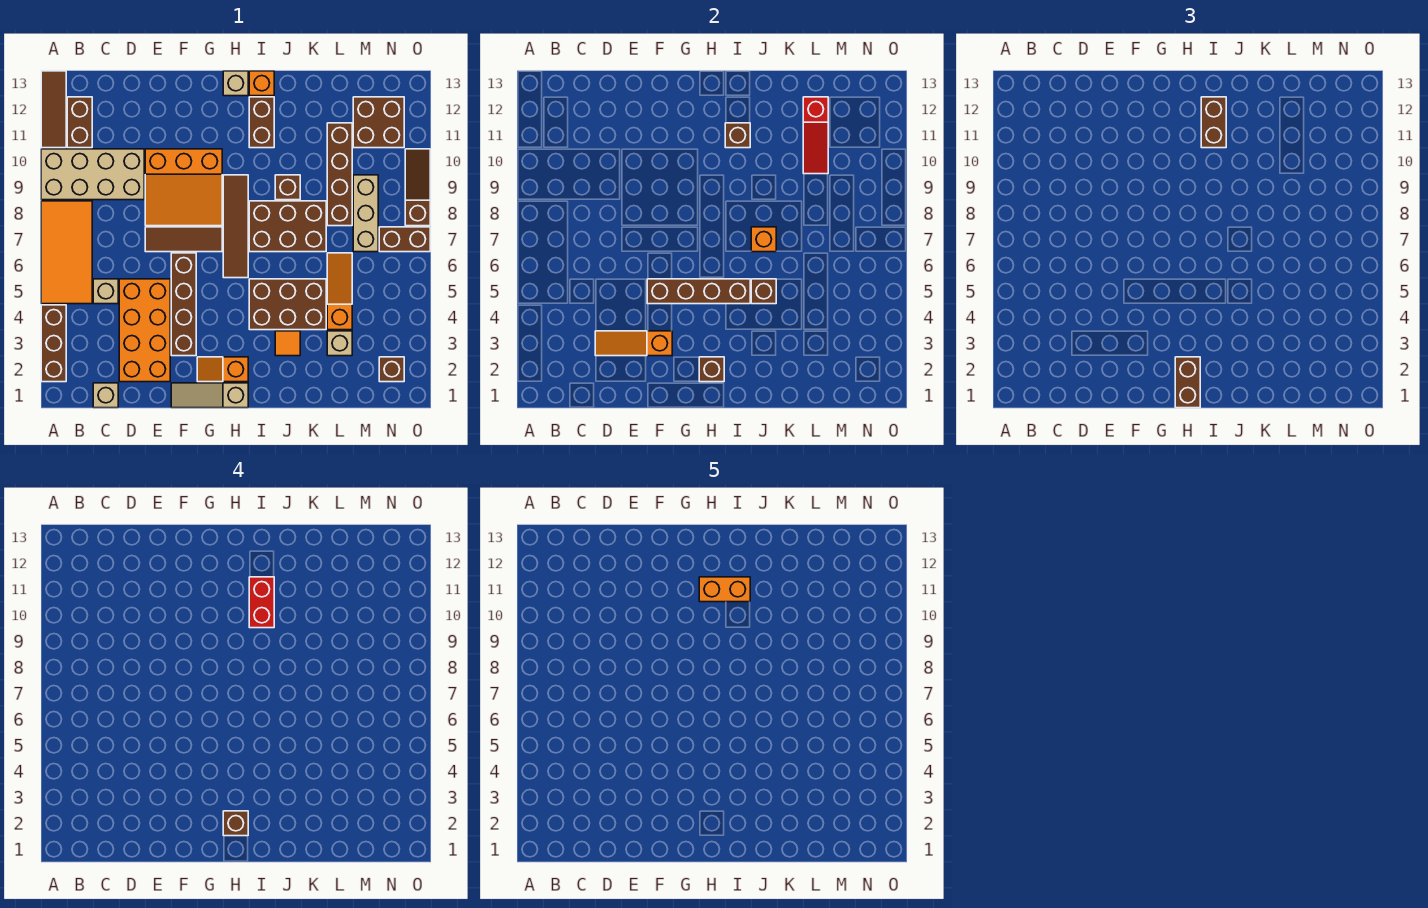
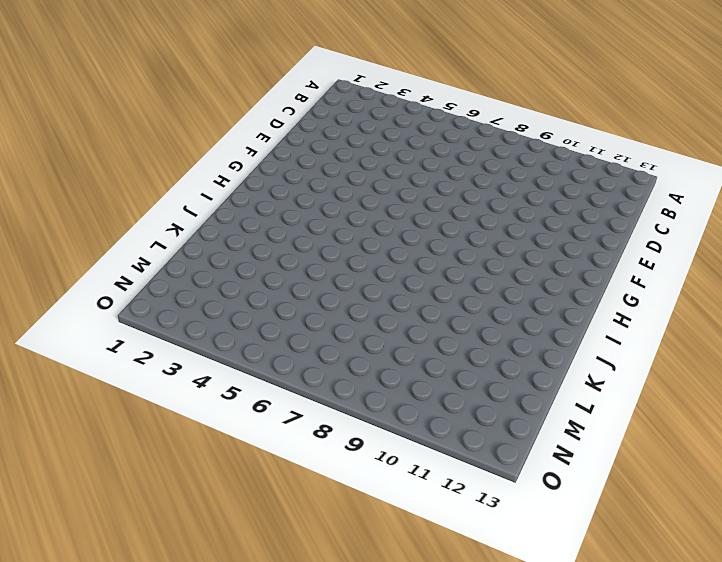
none -> brown brick A2:A4 level 1
none -> orange tile A5:B8 level 1
none -> tan brick A9:D10 level 1
none -> brown tile A11:A13 level 1

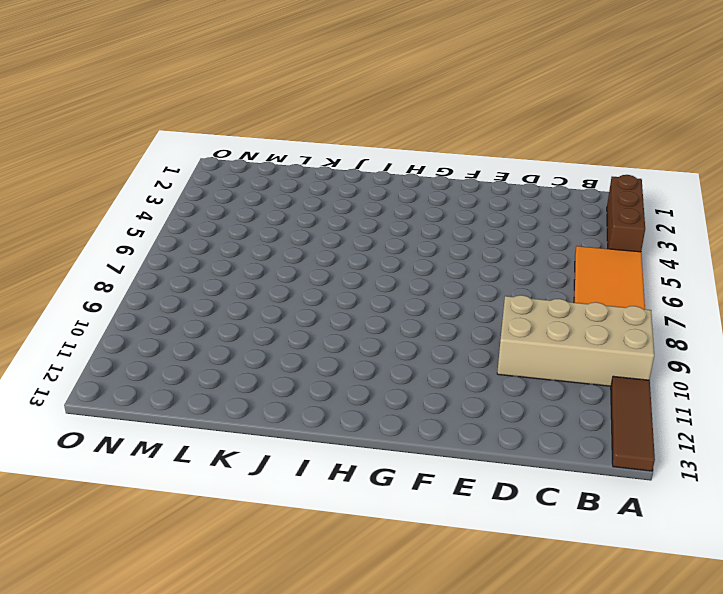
none -> brown brick B11:B12 level 1
none -> tan brick C1 level 1
none -> tan brick C5 level 1
none -> orange brick D2:E5 level 1

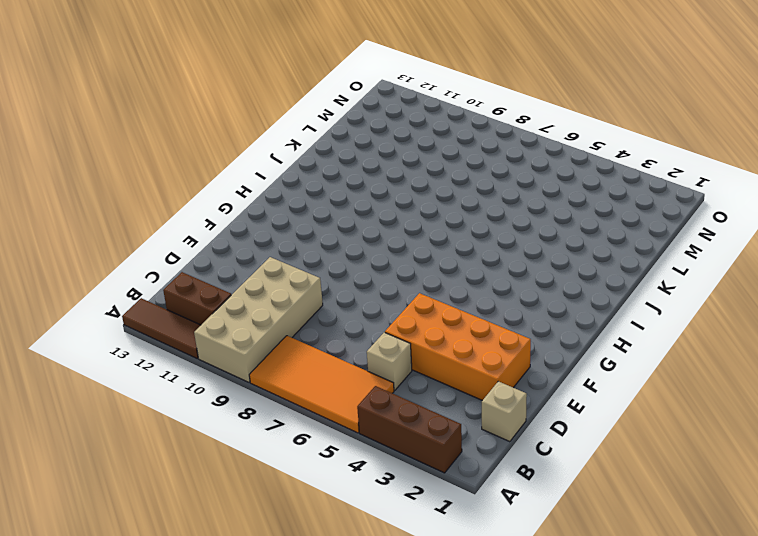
none -> brown tile E7:G7 level 1
none -> orange slope E8:G10 level 1 top 10
none -> tan slope F1:H1 level 1 top H
none -> brown brick F3:F6 level 1

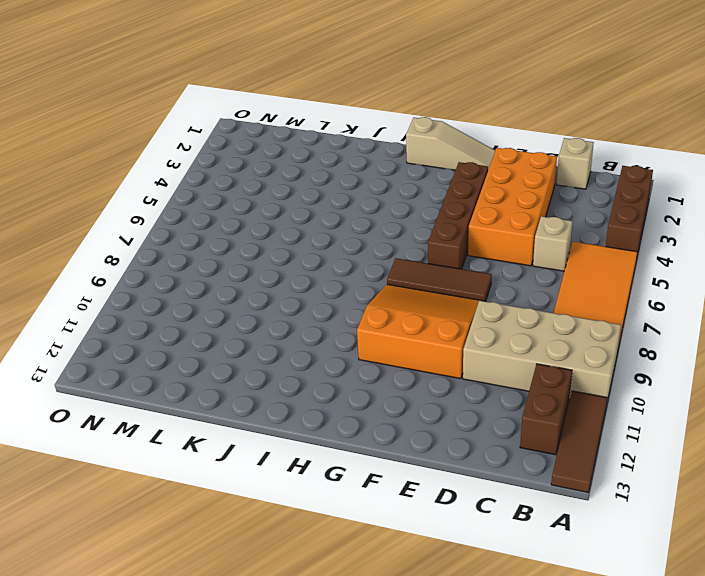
none -> orange slope G2:H2 level 1 top H
none -> brown tile H6:H9 level 1
none -> tan brick H13 level 1
none -> brown brick I4:K5 level 1

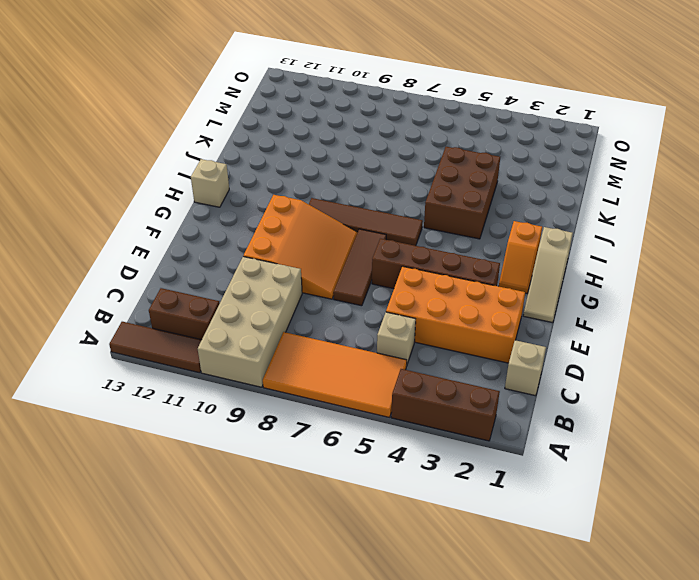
none -> brown brick I7:K8 level 1
none -> brown brick I11:I12 level 1
none -> orange brick I13 level 1
none -> orange tile J3 level 1

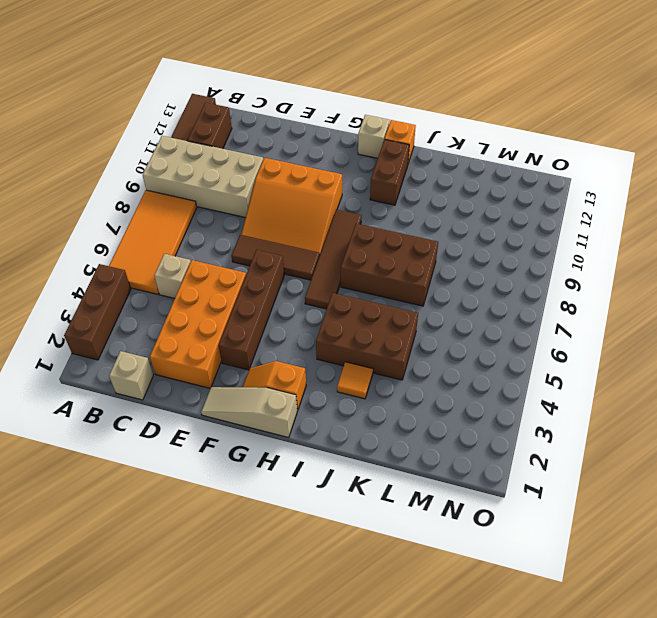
none -> brown brick J9 level 1
none -> tan brick L3 level 1
none -> orange slope L4:L6 level 1 top 4
none -> brown brick L8:L11 level 1

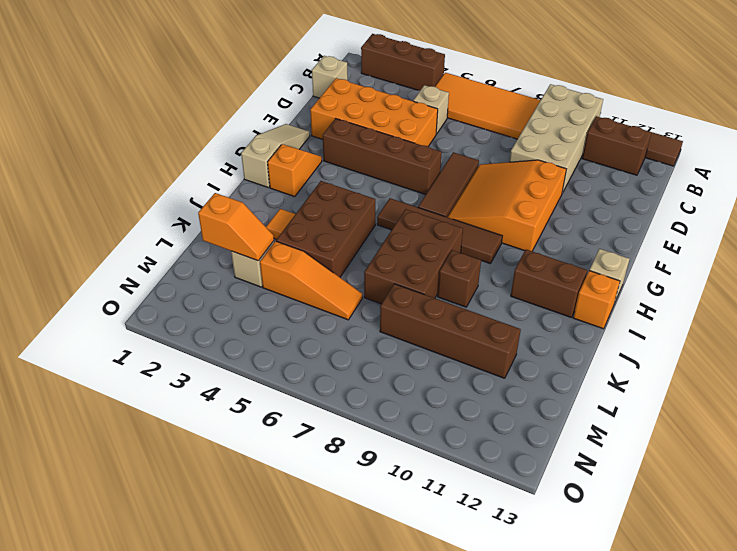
orange slope L2:L3 level 2 top 2 -> none
none -> tan brick M7:M9 level 1
none -> brown brick M11:N12 level 1
none -> brown brick N2 level 1
none -> brown brick N7:O7 level 1

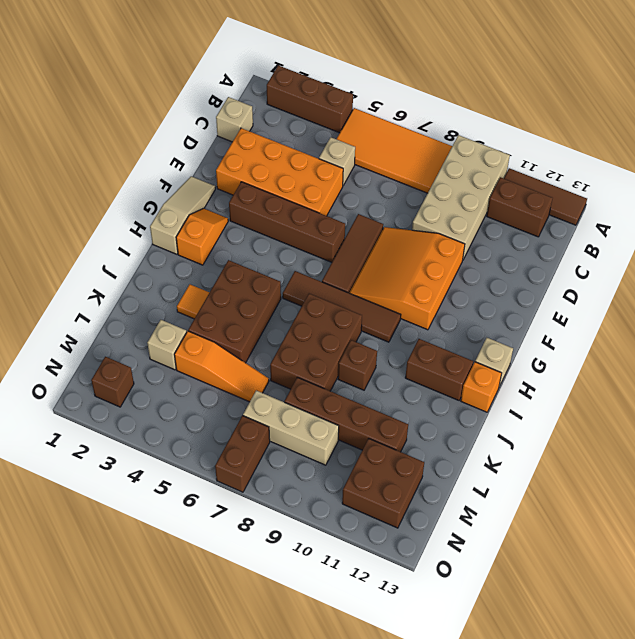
none -> brown slope O8:O10 level 1 top 8
none -> orange slope D3:F3 level 2 top F
none -> brown brick F5:I5 level 2
none -> brown brick H2 level 2

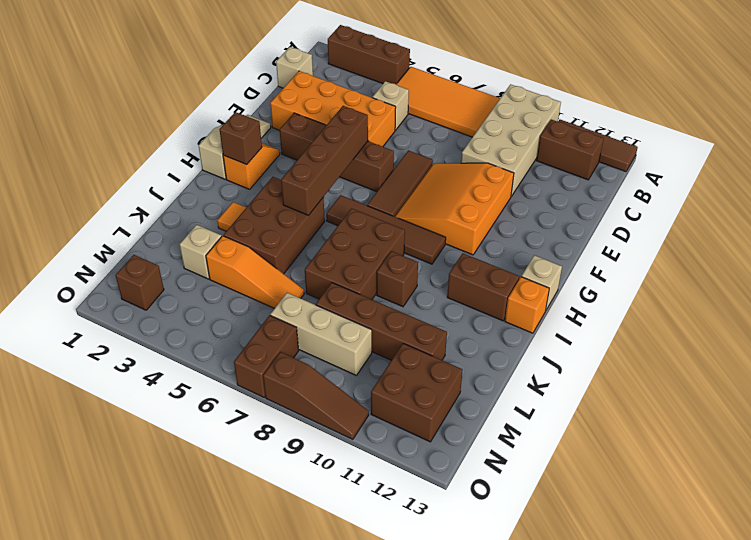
none -> orange slope D3:F3 level 2 top F
none -> brown brick I11 level 2
none -> brown brick J5 level 2
none -> orange brick J7 level 2

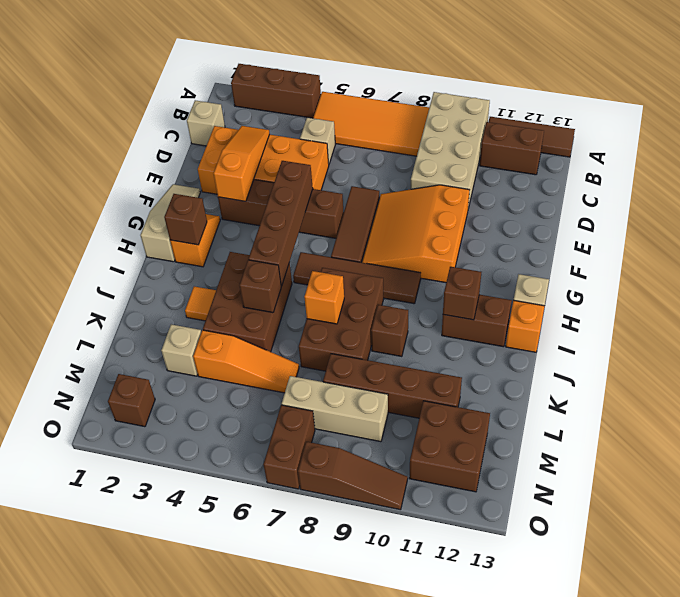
none -> red slope L10:L12 level 2 top 12
none -> brown brick H1:H2 level 3
none -> brown brick I11:I12 level 3
none -> brown brick H2 level 4

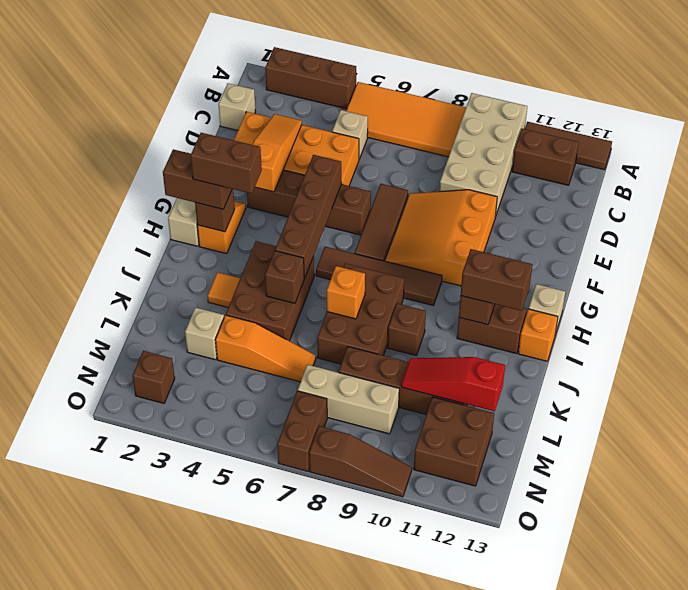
brown brick H2:H3 level 4 -> brown brick H2 level 4
none -> red brick I10:I11 level 4
none -> orange brick H11:I11 level 5

